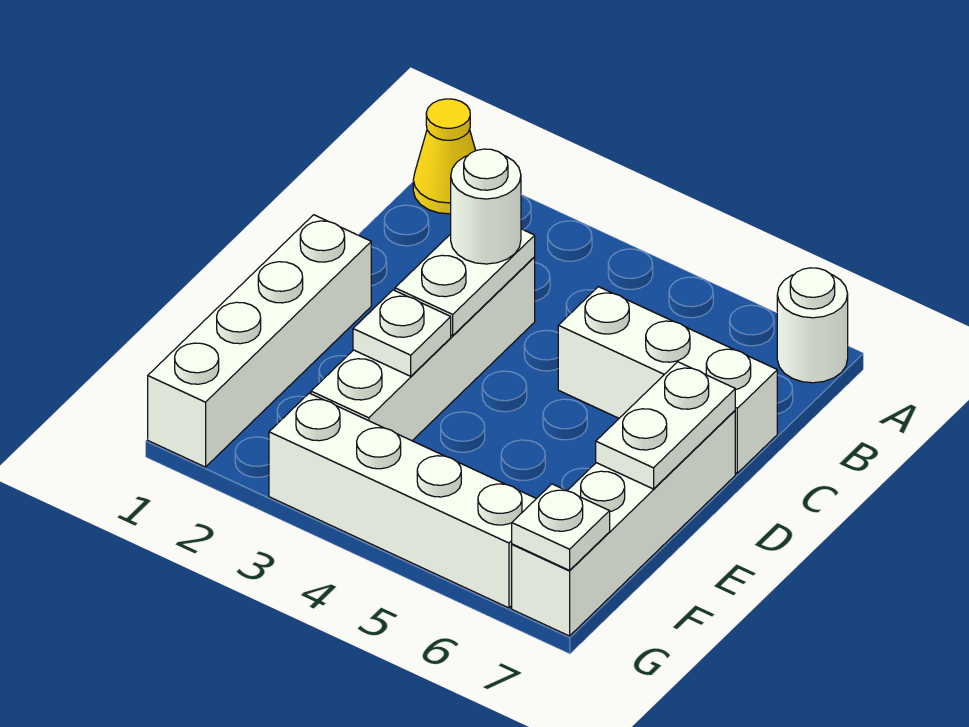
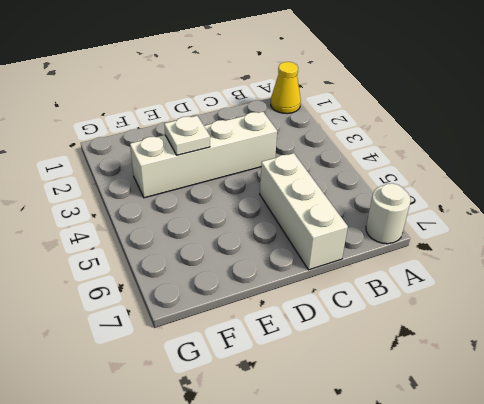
none -> white brick D1:G1 level 1
none -> white brick D7:G7 level 1
none -> white brick G3:G6 level 1

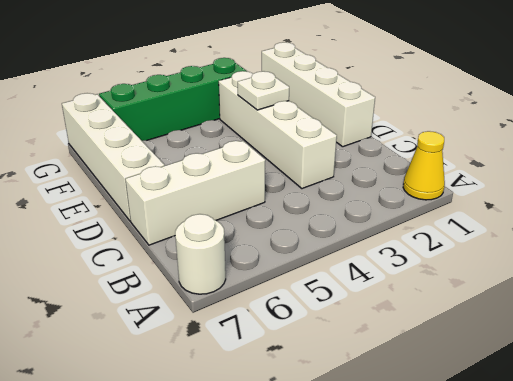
green brick G3:G6 level 1 -> white brick G3:G6 level 1
none -> white plate C3:D3 level 2
none -> white plate D7:E7 level 2
none -> white plate G7 level 2

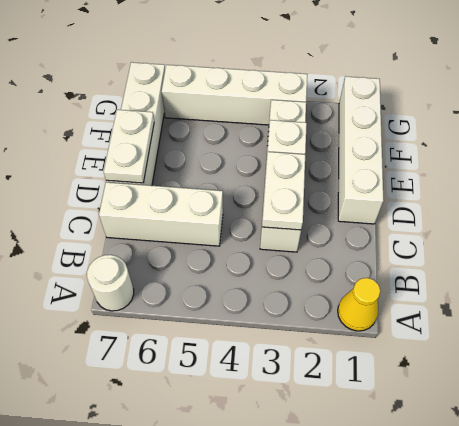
none -> white plate G7 level 2
none -> white round brick C3 level 3

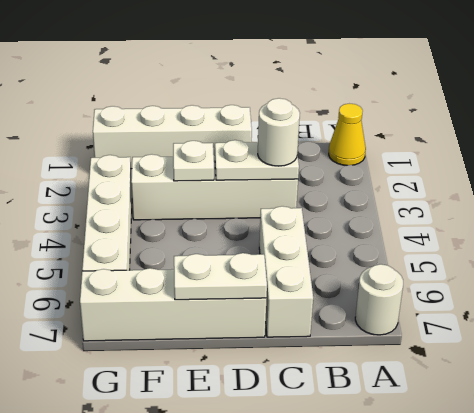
none -> white plate G7 level 2

